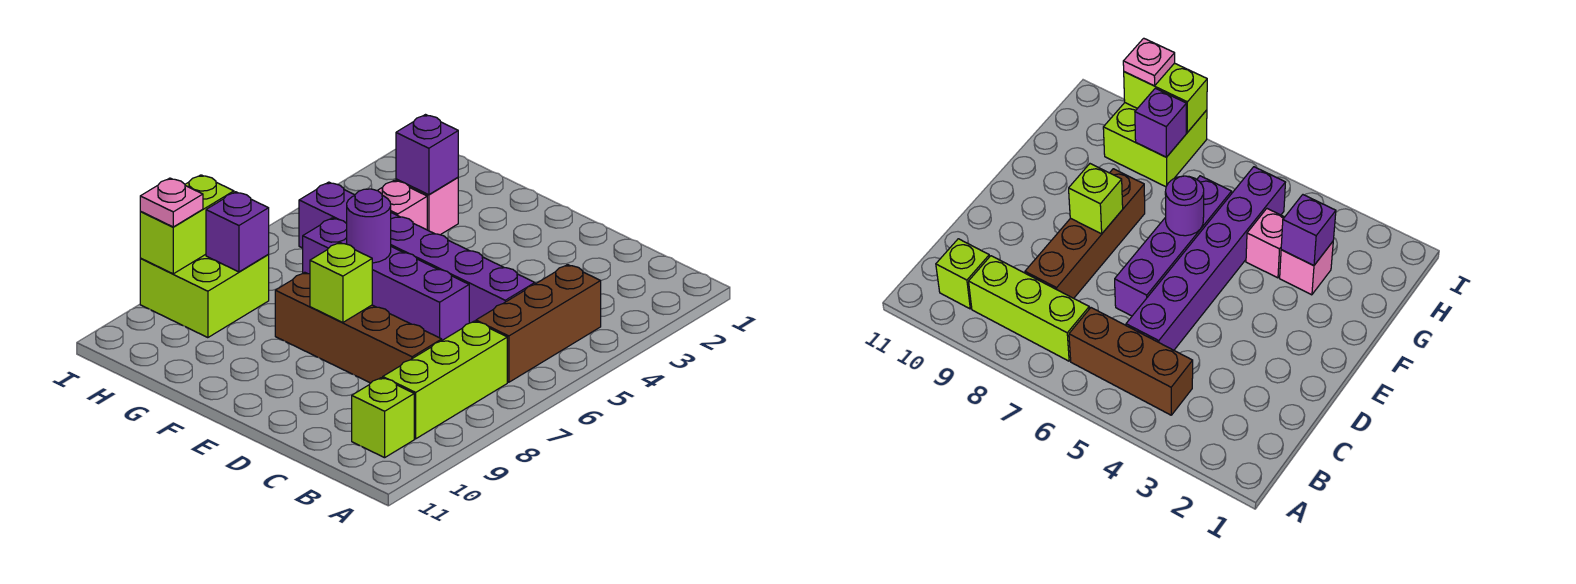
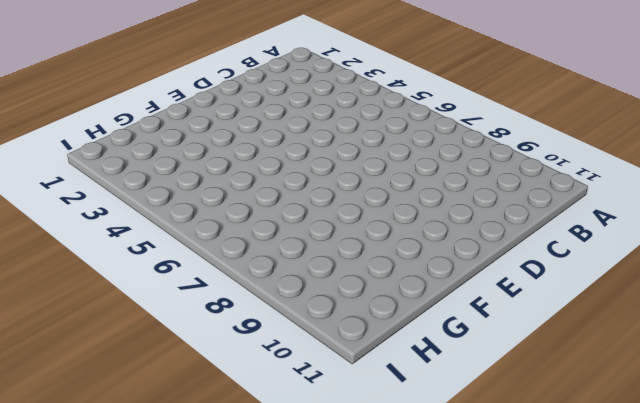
none -> brown brick B4:B6 level 1
none -> lime brick B7:B9 level 1
none -> lime brick B10 level 1

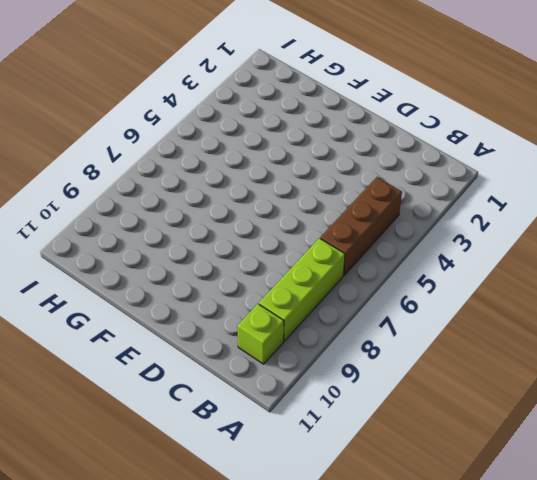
none -> purple brick C5:H5 level 1
none -> brown brick C8:F8 level 1
none -> purple brick D6:G6 level 1

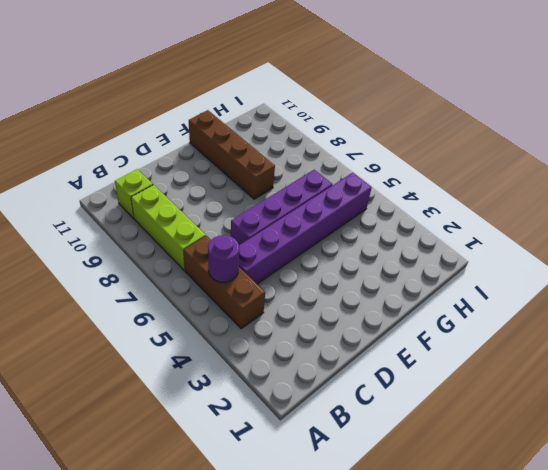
purple round brick B5 level 2 -> purple round brick F6 level 2
brown brick F8:F11 level 1 -> brown brick C8:F8 level 1
none -> pink brick G3 level 1
none -> pink brick G4 level 1
none -> lime brick H8:I9 level 1

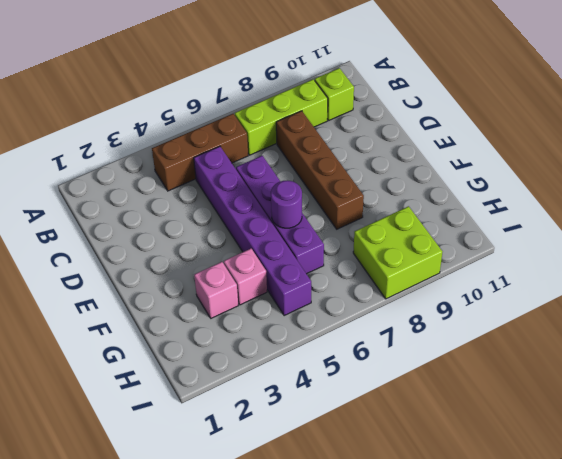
none -> lime brick E8 level 2
none -> purple brick G3 level 2
none -> purple brick H8 level 2

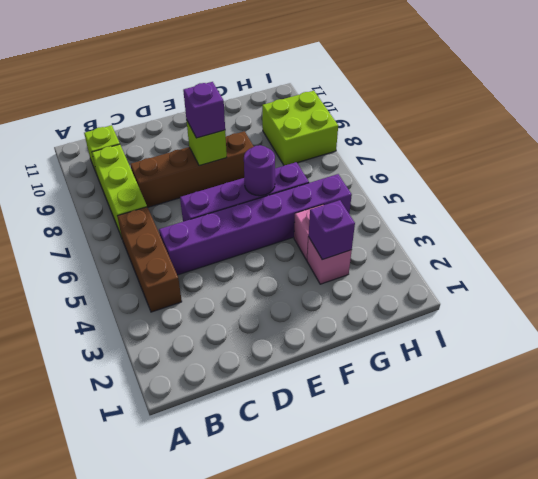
purple brick E8 level 3 -> purple brick H8 level 2
none -> lime brick I8:I9 level 2
none -> pink plate I9 level 3

